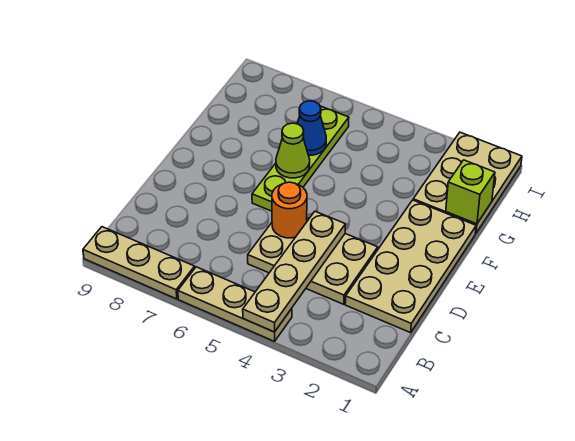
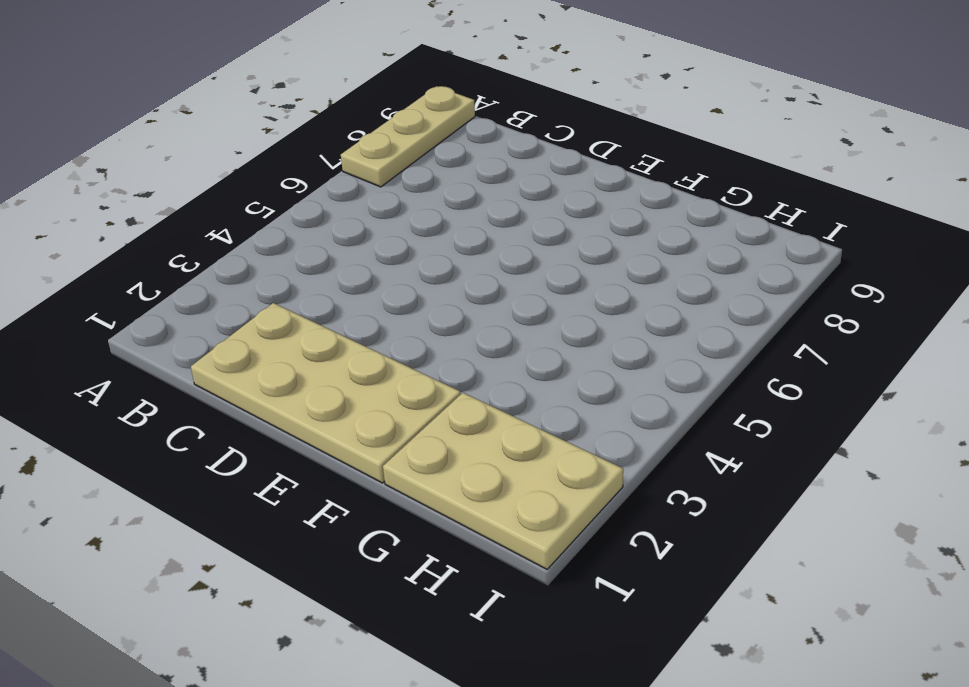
none -> tan plate A4:A6 level 1
none -> tan plate C3:D5 level 1

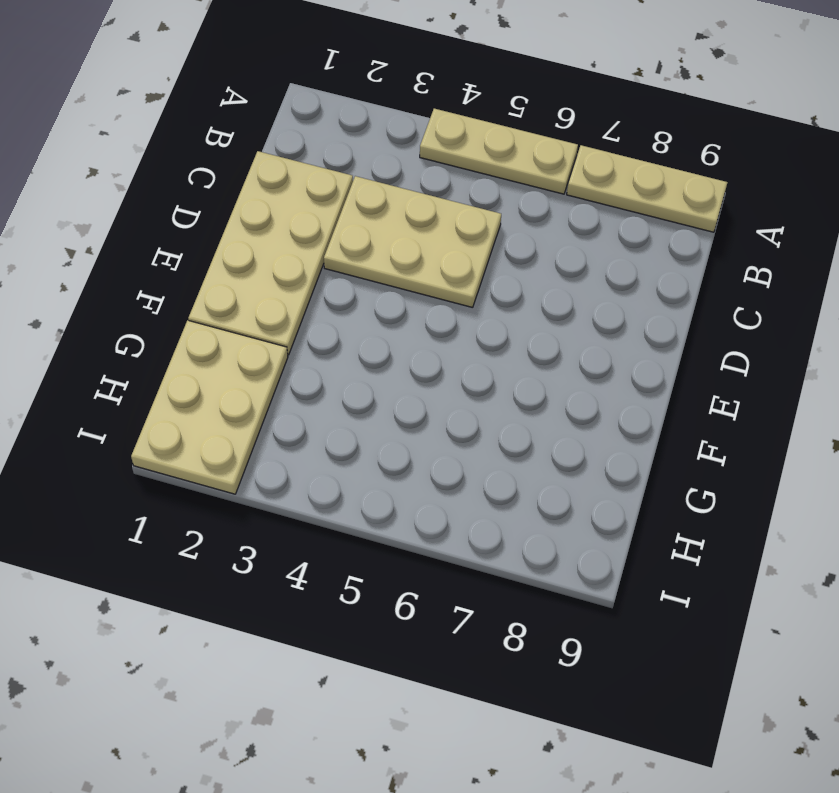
none -> lime plate E6:H6 level 1
none -> tan plate A4:D4 level 2

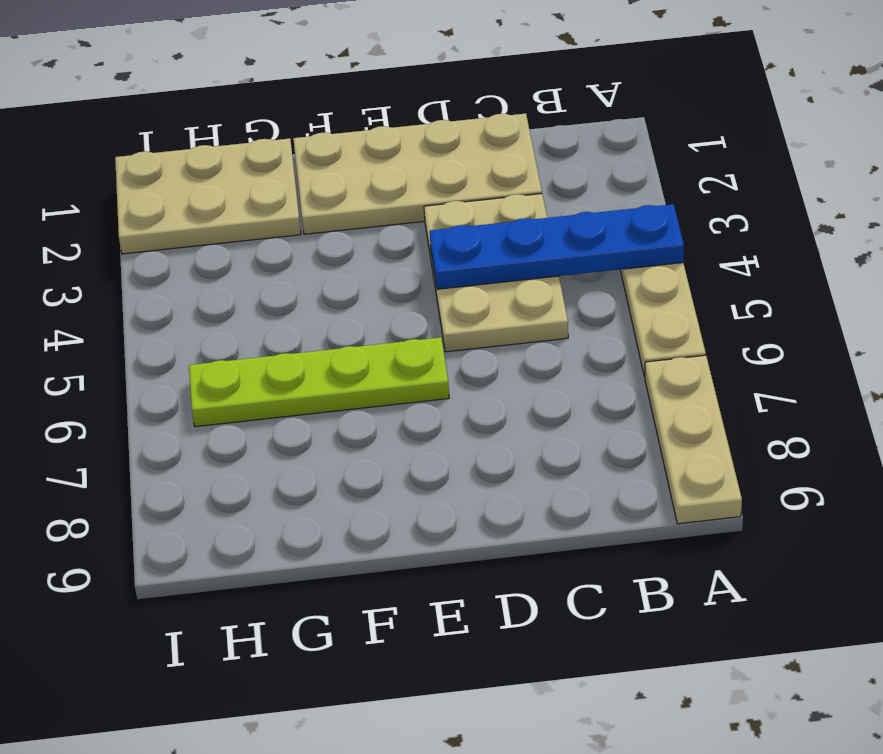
blue plate A4:D4 level 2 -> tan plate A4:D4 level 2
none -> orange round brick D5 level 2
none -> lime cone F6 level 2

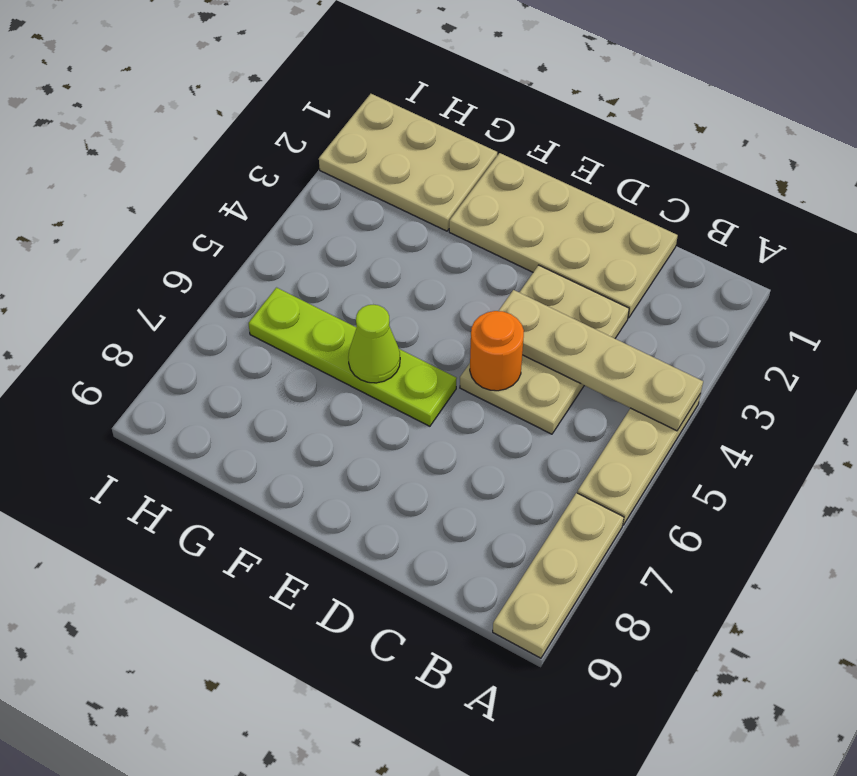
none -> lime brick G1 level 2
none -> blue cone G6 level 2

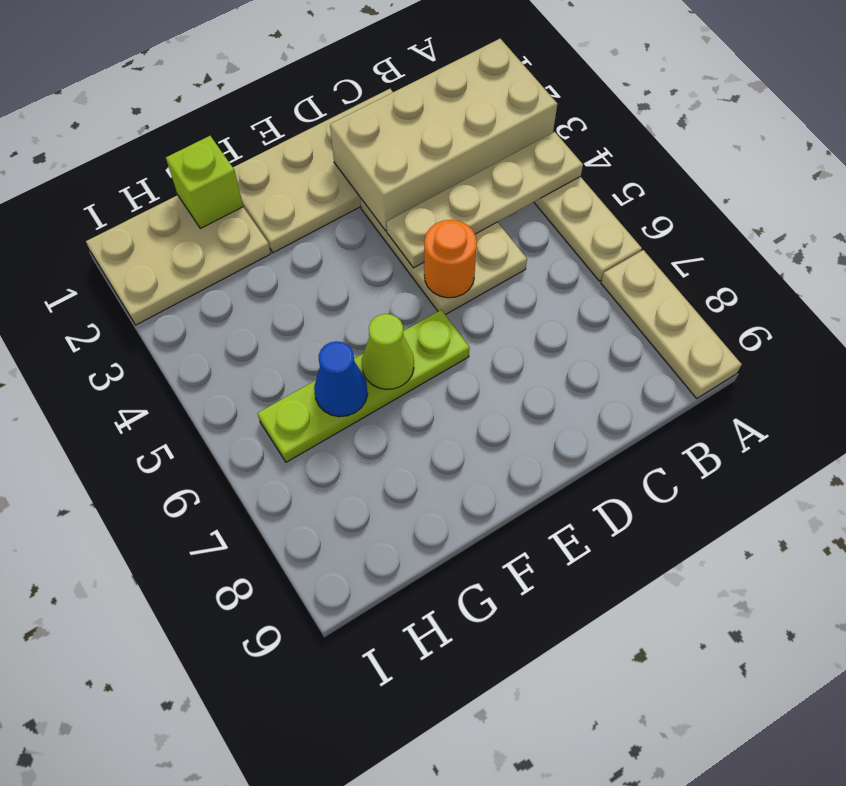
tan brick A2:D3 level 2 -> none

